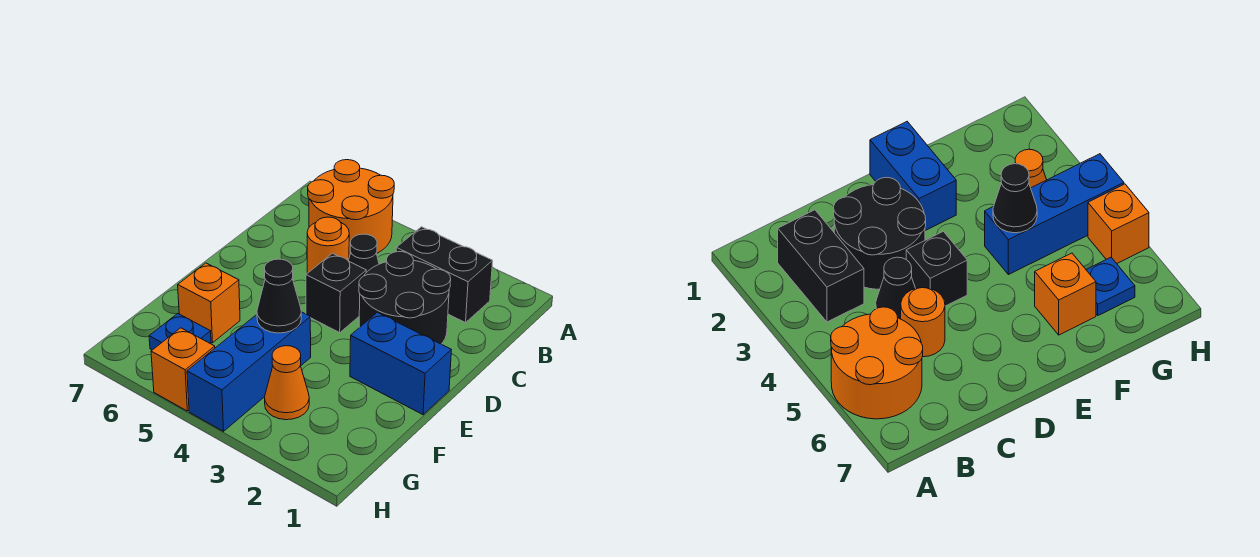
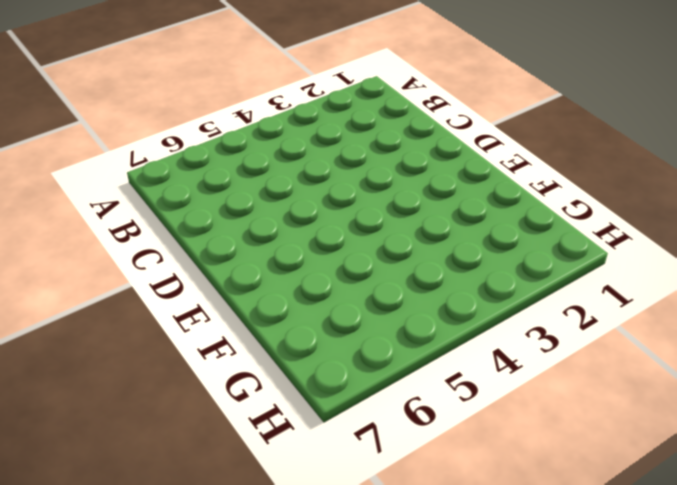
none -> orange round brick A5:B6 level 1
none -> black brick B2:B3 level 1
none -> black round brick C2:D3 level 1

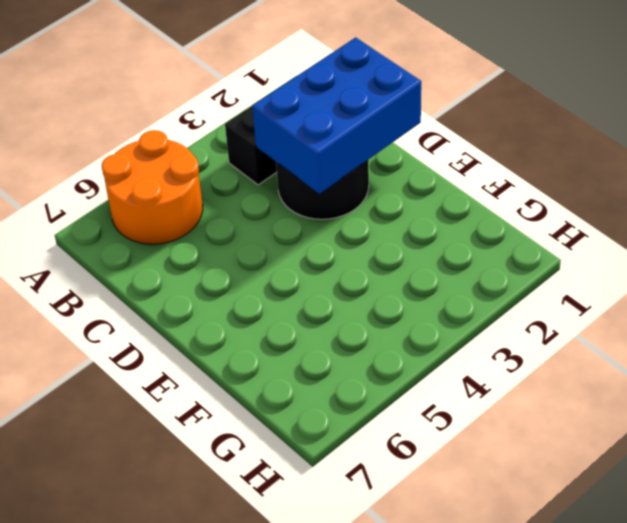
blue brick C1:D3 level 2 -> none
none -> black cone C4 level 1
none -> orange round brick C5 level 1
none -> black brick D4 level 1

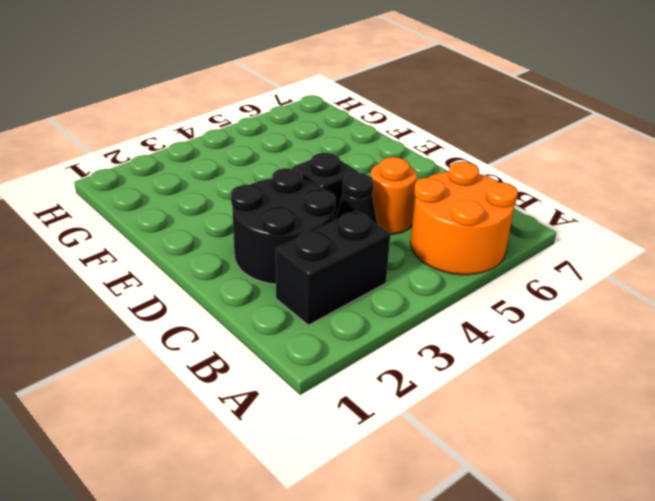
none -> blue brick E1:E2 level 1
none -> blue brick F4:H4 level 1
none -> orange brick F6 level 1

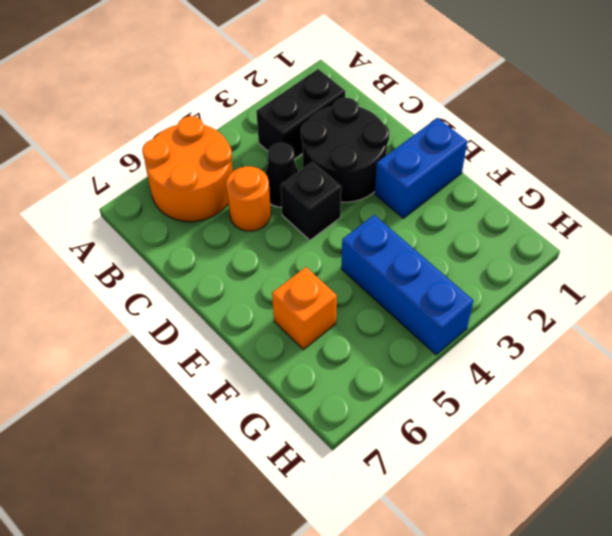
none -> orange cone G3 level 1
none -> blue plate G6 level 1
none -> orange brick H5 level 1

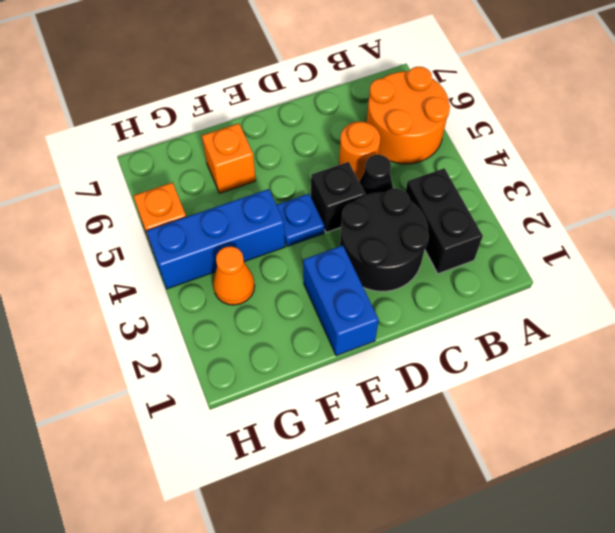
blue plate E4 level 1 -> blue plate G6 level 1
none -> black cone F4 level 2

